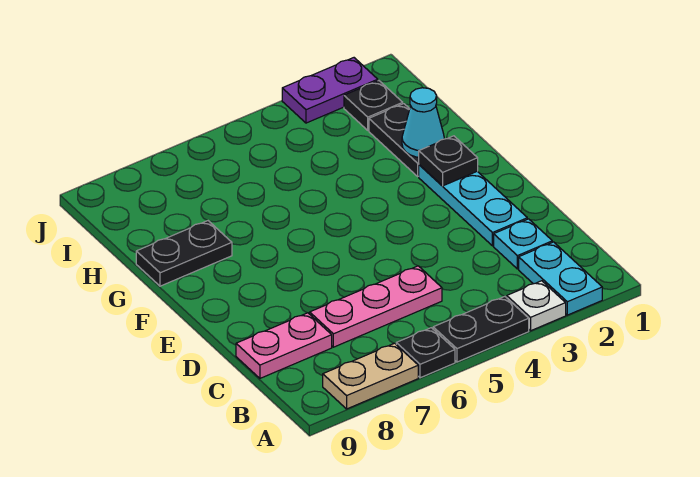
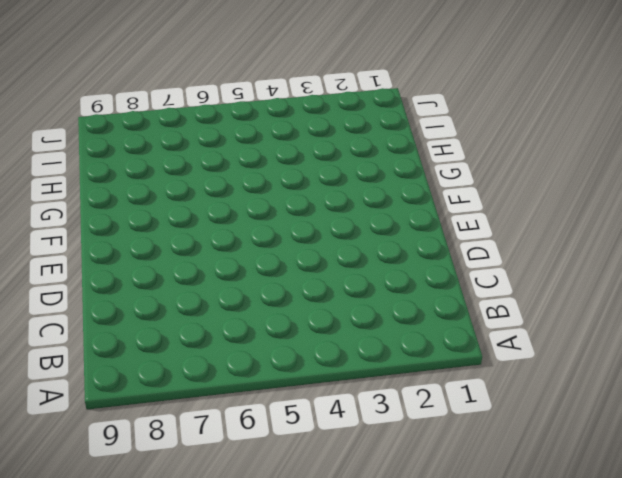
none -> cyan plate A2:B2 level 1
none -> white plate A3 level 1
none -> black plate A4:A5 level 1

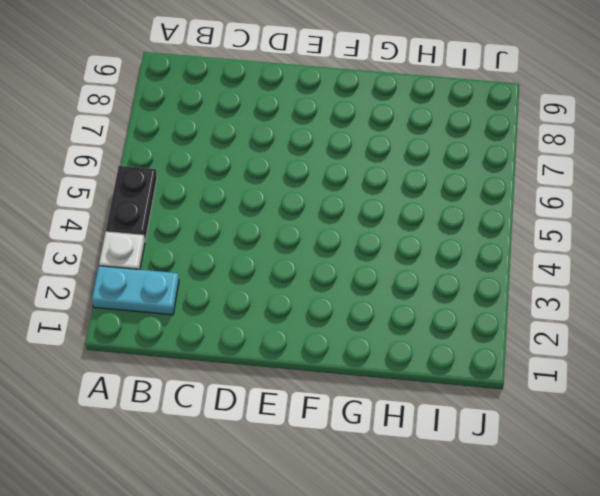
none -> black plate A6 level 1
none -> tan plate A7:A8 level 1
none -> cyan plate C2 level 1

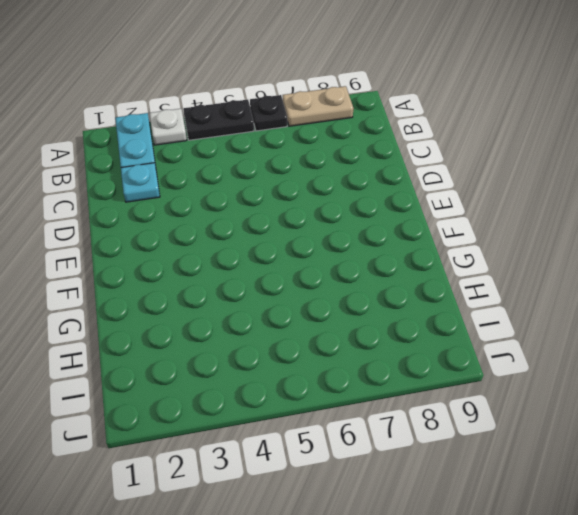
none -> pink plate C5:C7 level 1
none -> pink plate C8:C9 level 1
none -> cyan plate D2:F2 level 1

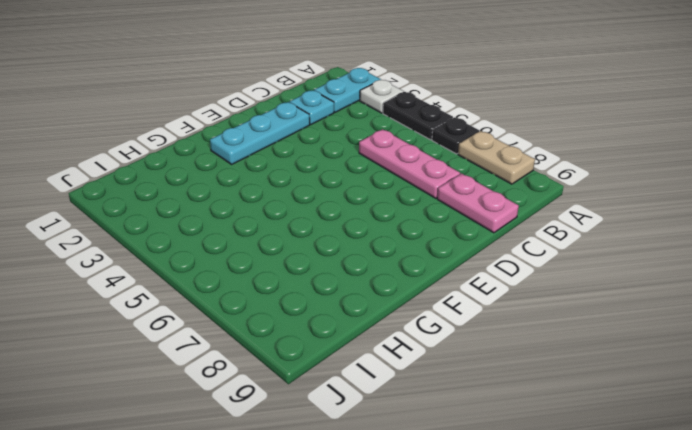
none -> black plate G2:H2 level 1
none -> black plate G8:G9 level 1
none -> black plate I2 level 1

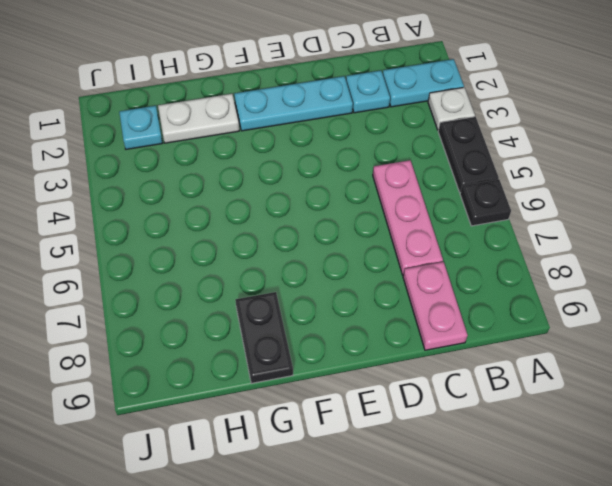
white plate G2:H2 level 1 -> black plate G2:H2 level 1
cyan plate I2 level 1 -> black plate I2 level 1
none -> tan plate A7:A8 level 1
none -> purple plate J2:J3 level 1
none -> black plate F2 level 2

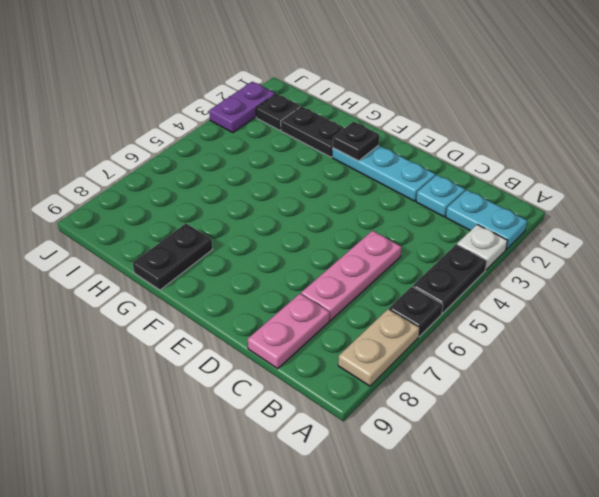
none -> cyan cone G2 level 2

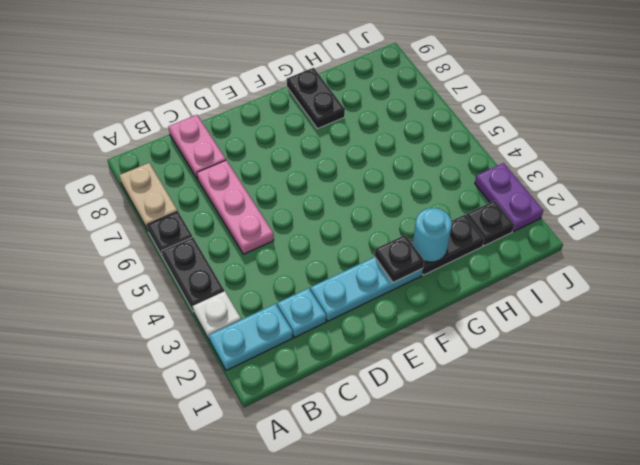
cyan round brick G2 level 2 -> cyan cone G2 level 2

